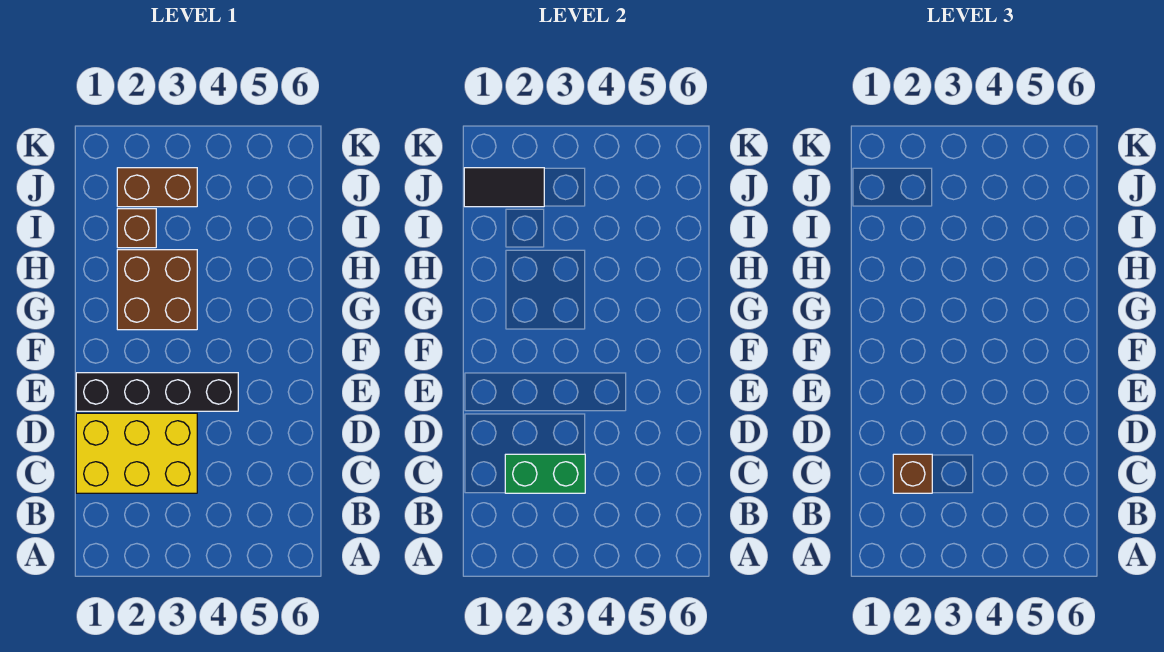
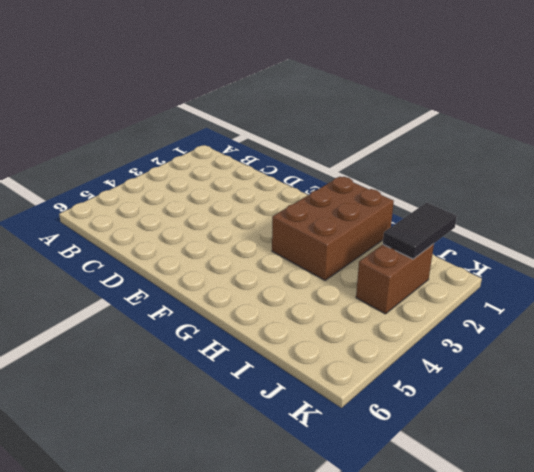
brown brick G1:H3 level 1 -> brown brick G2:H3 level 1
none -> yellow brick C1:D3 level 1
none -> black brick E1:E4 level 1

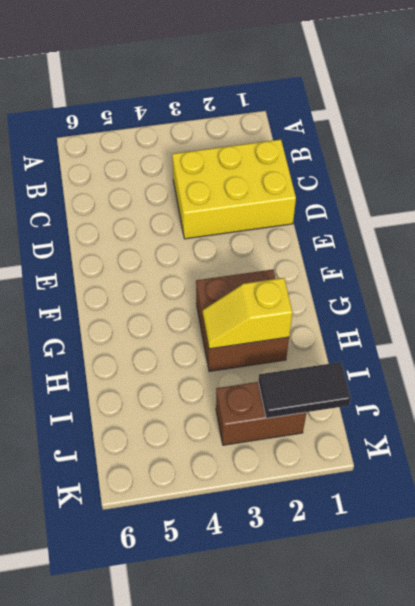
yellow slope H2:H3 level 2 top 2 -> none
none -> black brick E1:E4 level 1
none -> brown brick I2 level 1

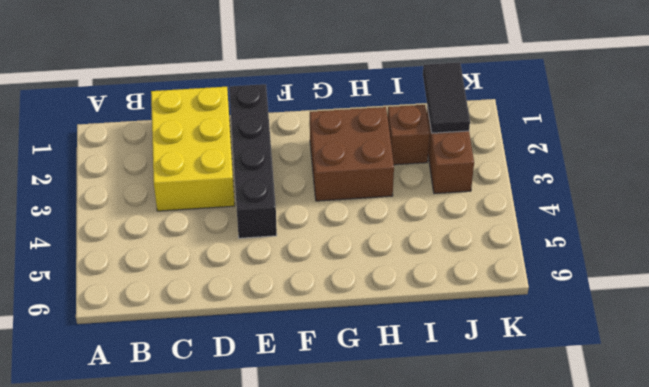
none -> green brick C2:C3 level 2
none -> brown brick C2 level 3

